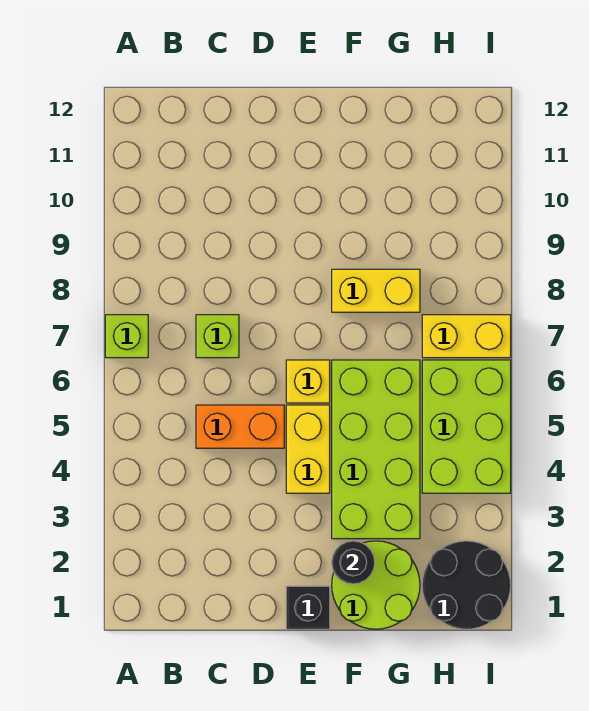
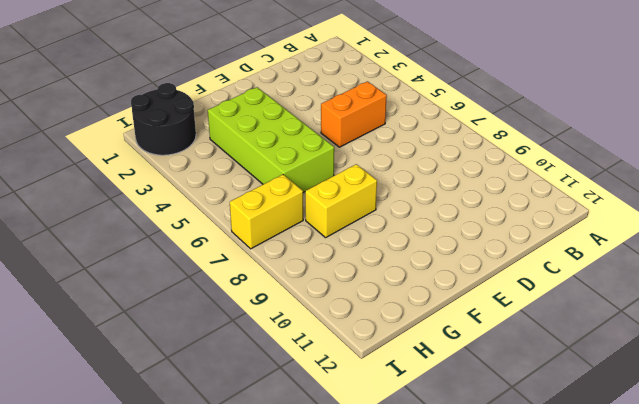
none -> lime brick A7 level 1
none -> lime brick C7 level 1
none -> black brick E1 level 1

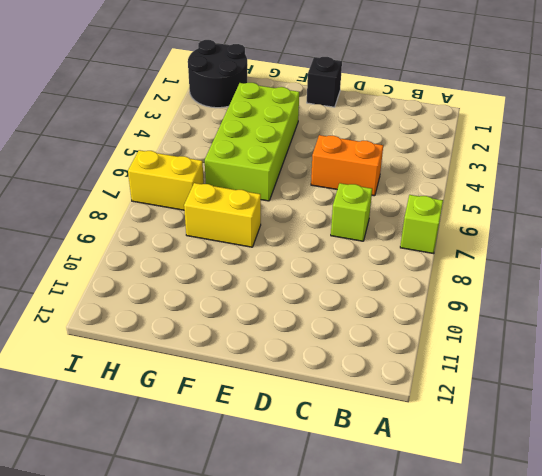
none -> yellow brick E4:E5 level 1
none -> yellow brick E6 level 1
none -> lime round brick F1:G2 level 1

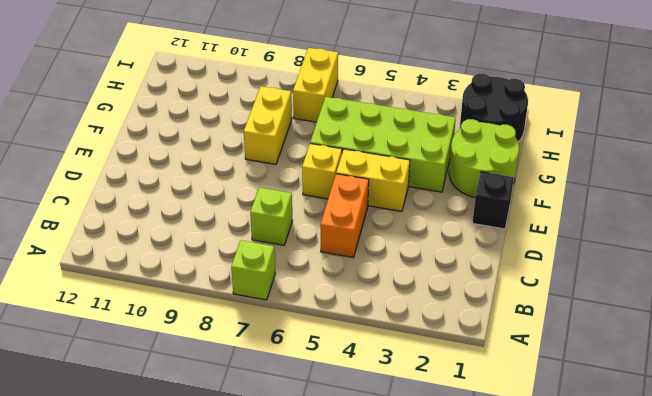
none -> lime brick H4:I6 level 1
none -> black round brick F2 level 2

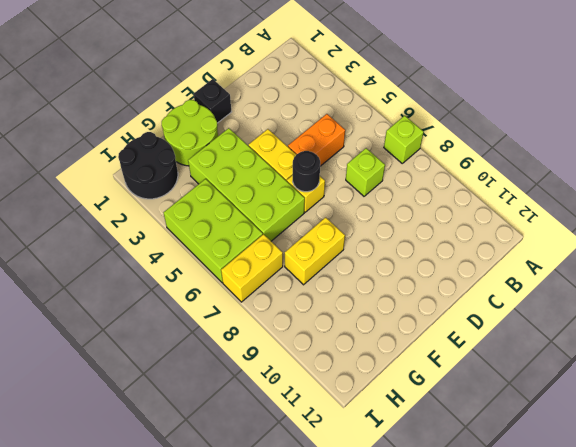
black round brick E6 level 2 -> black round brick F2 level 2

